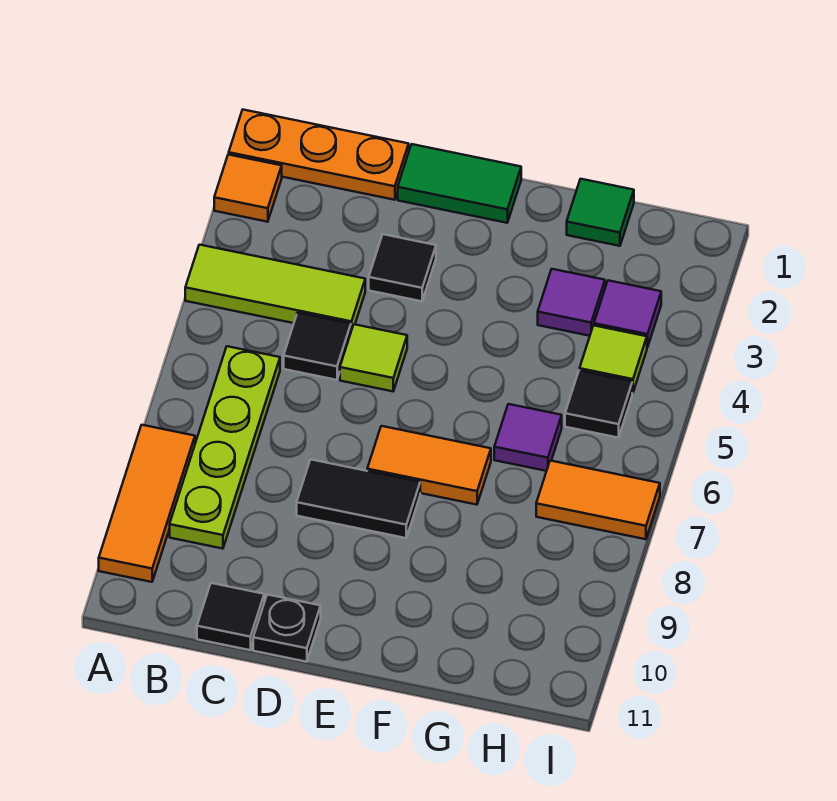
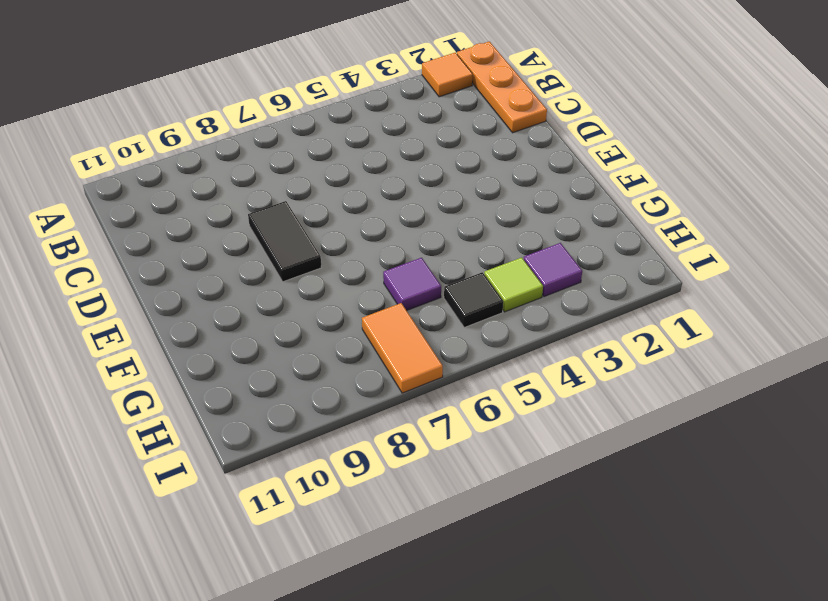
none -> lime tile A4:C4 level 1
none -> orange tile A8:A10 level 1
none -> lime plate B6:B9 level 1

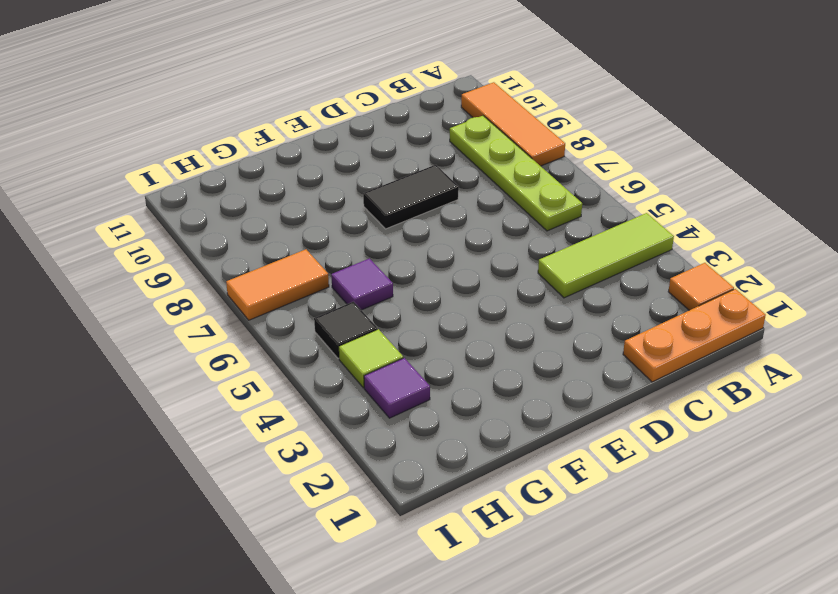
none -> black tile C5 level 1
none -> black tile C11 level 1
none -> green tile D1:E1 level 1

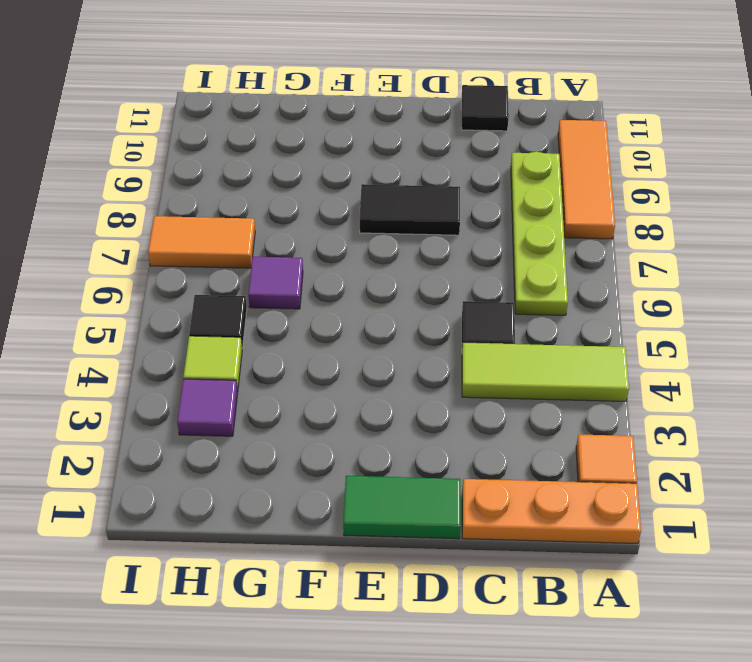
none -> black tile D3 level 1
none -> lime tile D5 level 1
none -> black plate D11 level 1

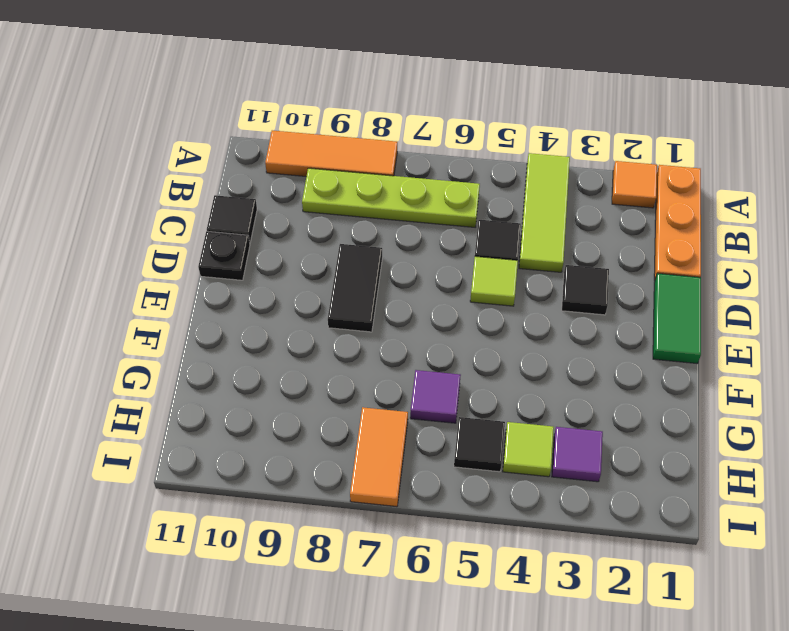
none -> orange tile E7:F7 level 1
none -> green tile G1 level 1
none -> purple tile G3 level 1

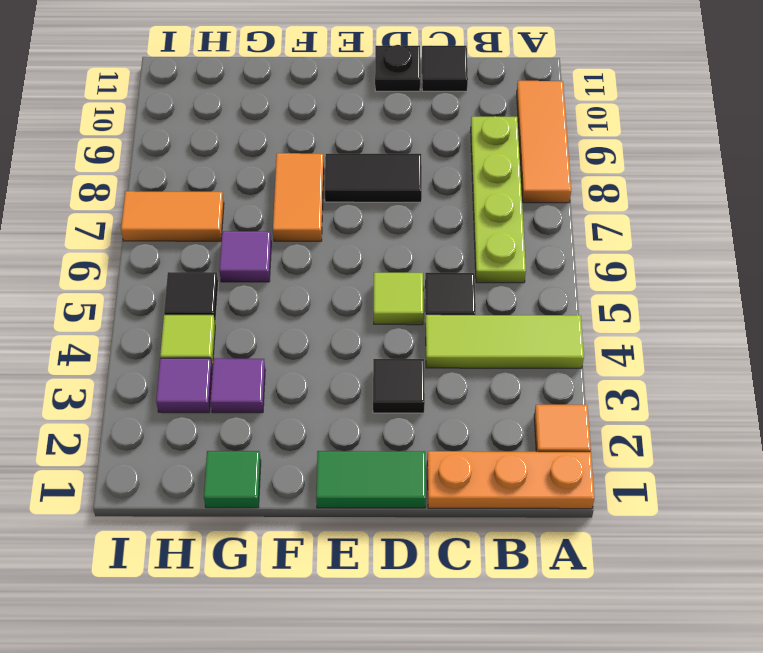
orange tile F7:F8 level 1 -> orange tile E7:F7 level 1

